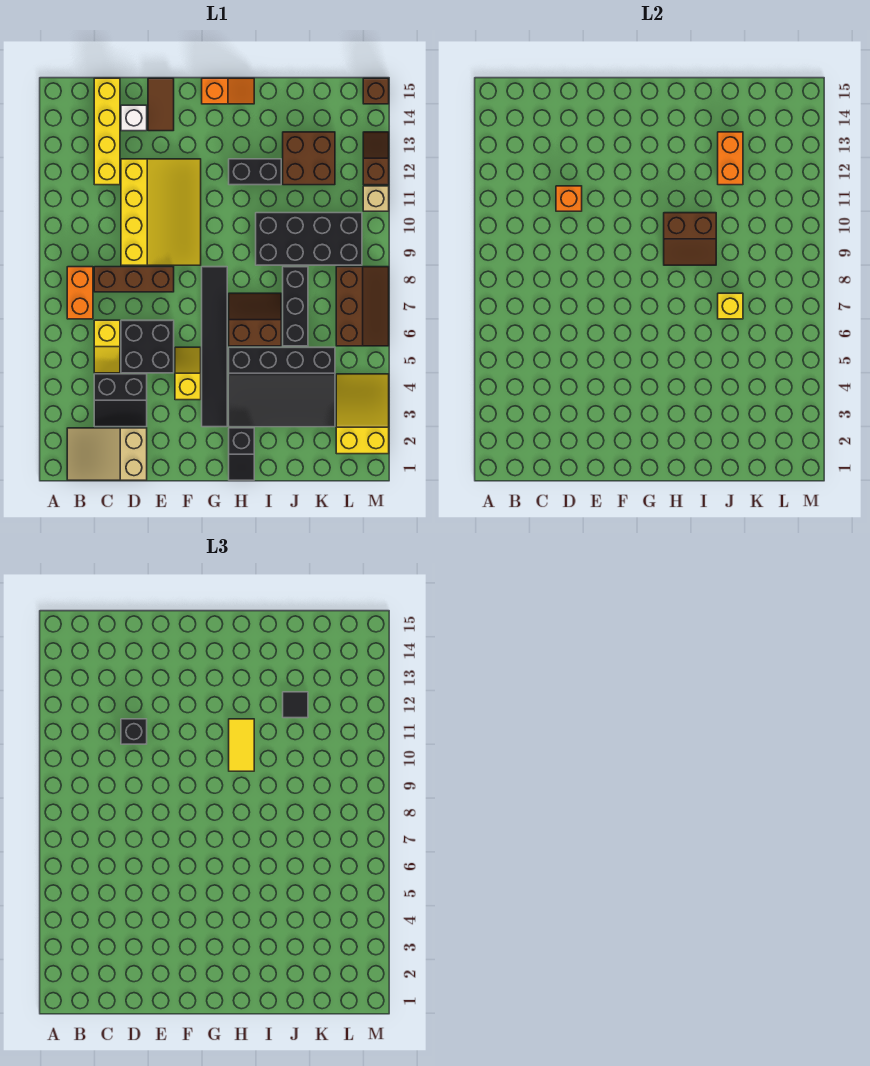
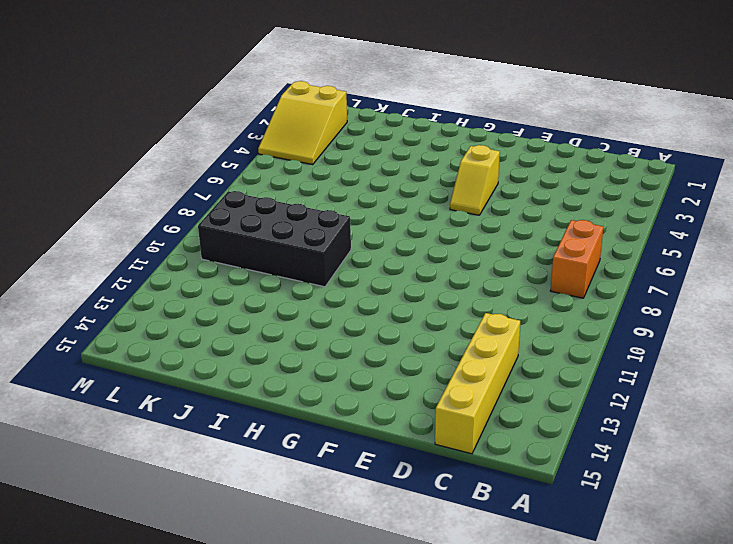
none -> tan slope B1:D2 level 1 top D
none -> black slope C3:D4 level 1 top 4
none -> yellow slope C5:C6 level 1 top 6
none -> brown brick C8:E8 level 1

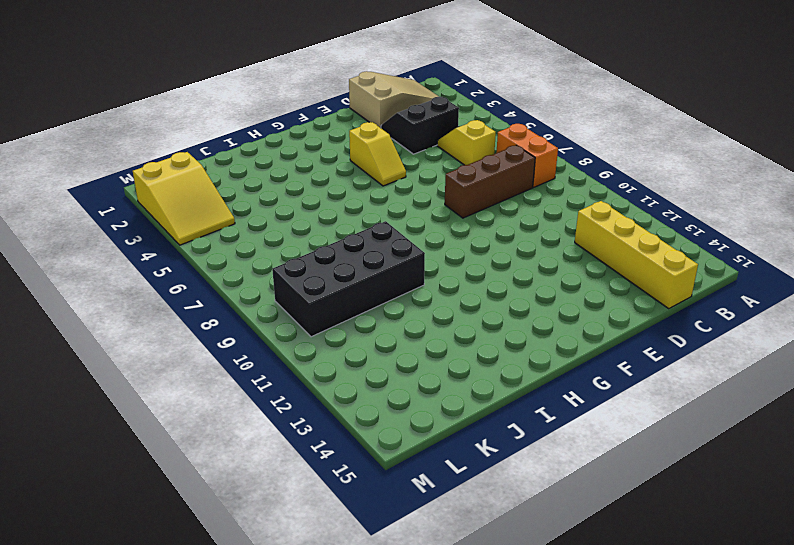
none -> black brick D5:E6 level 1
none -> yellow slope D9:F12 level 1 top D
none -> white brick D14 level 1
none -> brown tile E14:E15 level 1

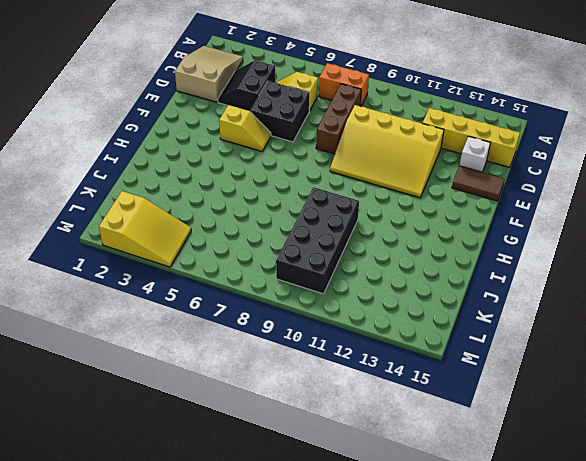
none -> black tile G3:G8 level 1
none -> orange slope G15:H15 level 1 top G
none -> black slope H1:H2 level 1 top 2
none -> black slope H3:K5 level 1 top 5

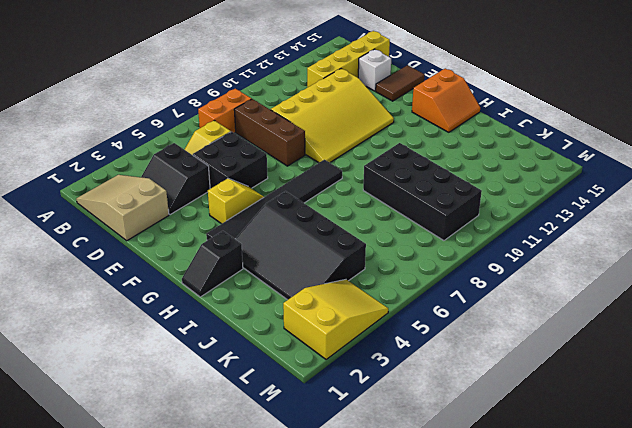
orange slope G14:H15 level 1 top G -> orange slope G15:H15 level 1 top G
none -> brown slope H6:I7 level 1 top 6
none -> black brick H12:I12 level 1
none -> black brick J6:J8 level 1
none -> brown brick J12:K13 level 1

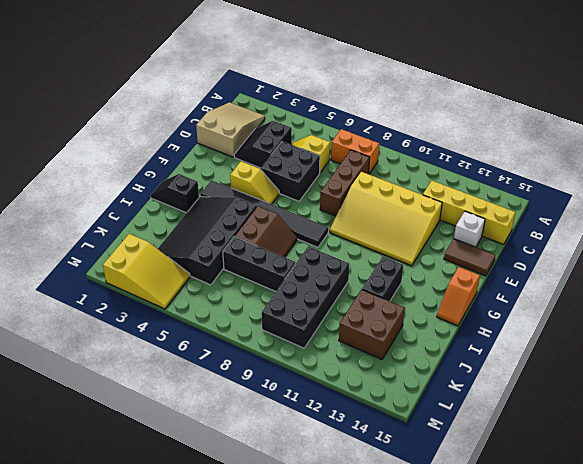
none -> brown slope L6:M8 level 1 top L
none -> tan brick M11 level 1
none -> brown slope M12:M13 level 1 top 12
none -> brown brick M15 level 1

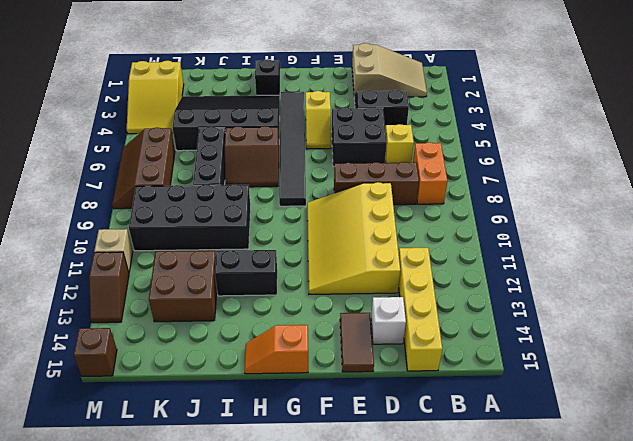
none -> orange brick D11 level 2
none -> brown slope H9:I10 level 2 top 10
none -> yellow brick J7 level 2
none -> orange brick J12:J13 level 2

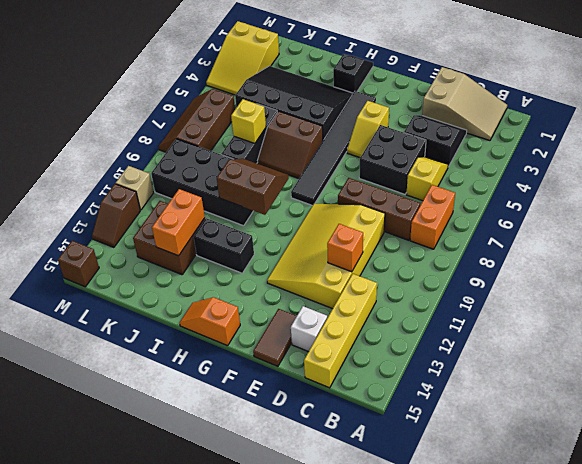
none -> black brick D11 level 3
none -> yellow tile H10:H11 level 3
none -> black tile J12 level 3

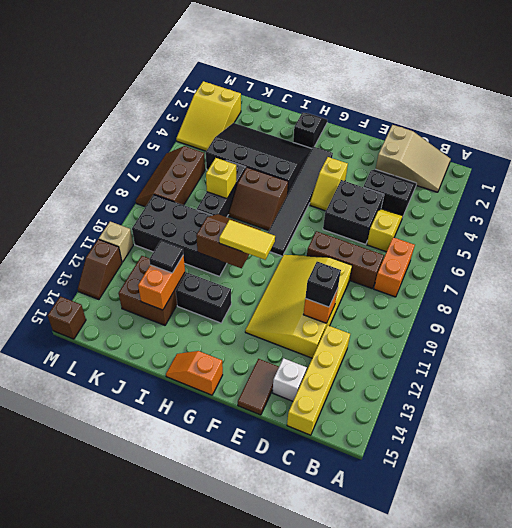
yellow tile G10:H10 level 3 -> yellow tile H10:H11 level 3

